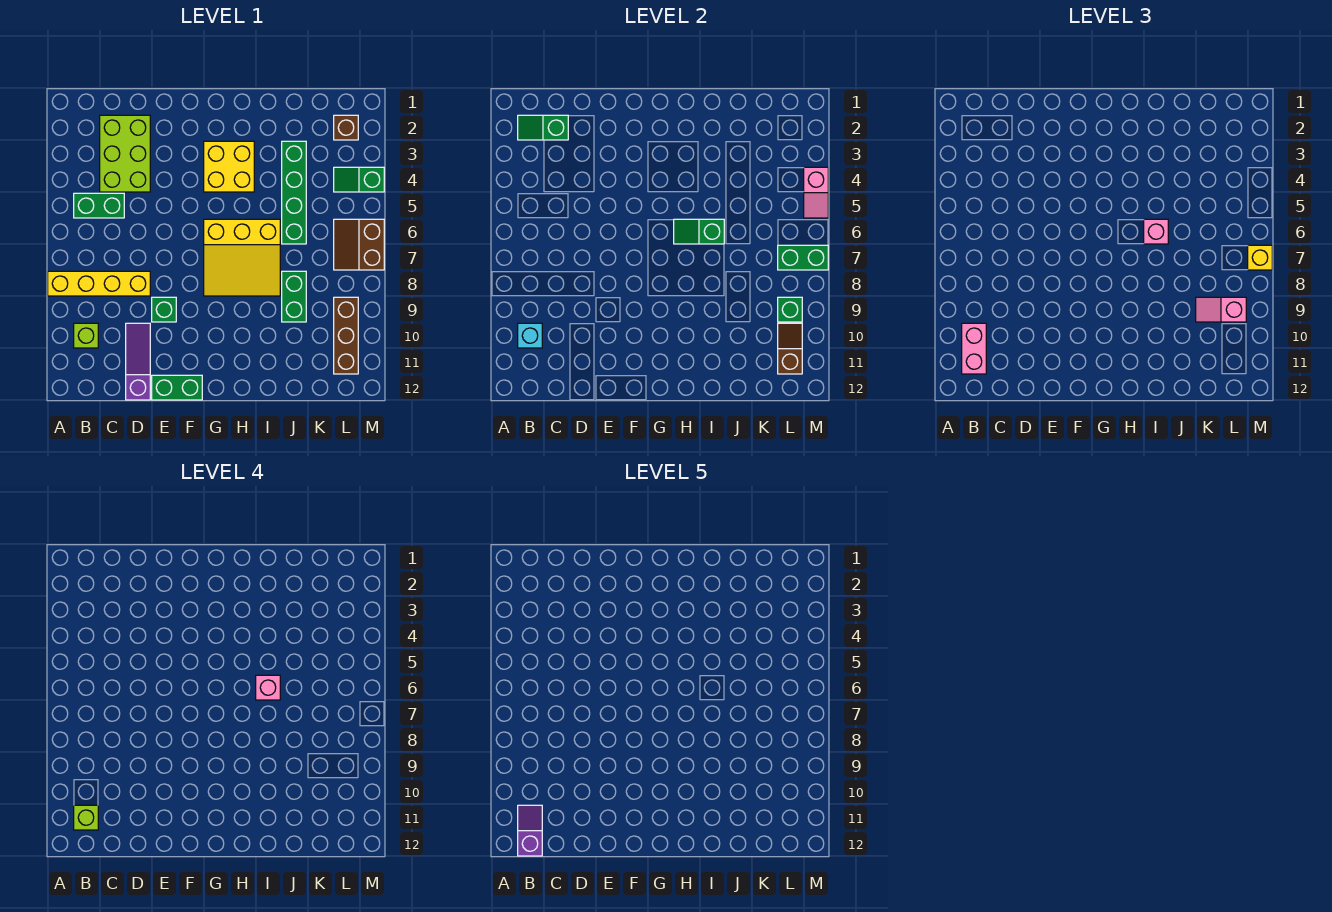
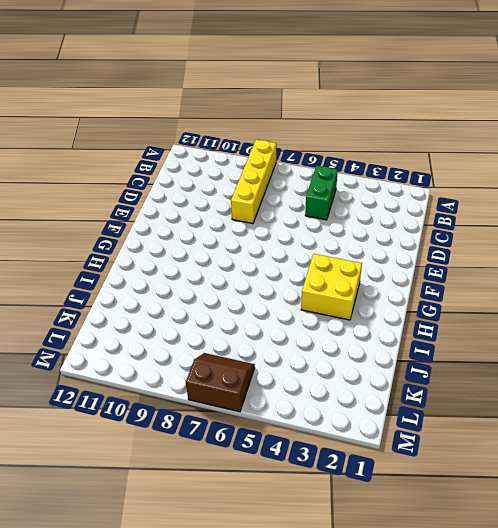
none -> lime brick B10 level 1
none -> lime brick C2:D4 level 1
none -> purple slope D10:D12 level 1 top 12

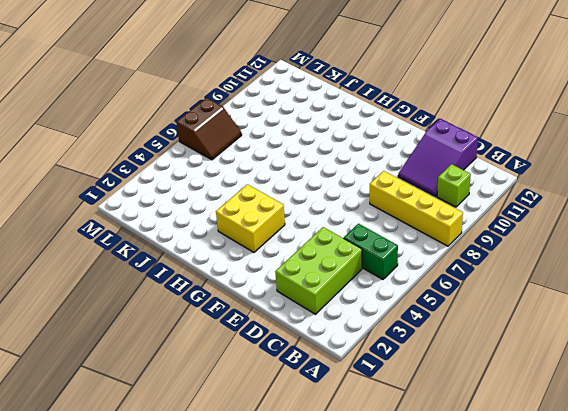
purple slope C10:D12 level 1 top 12 -> purple slope D10:D12 level 1 top 12
none -> green brick E9 level 1
none -> green brick E12:F12 level 1
none -> yellow slope G6:I8 level 1 top 6

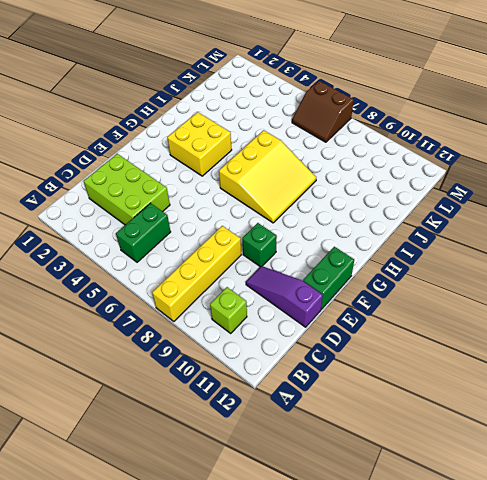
none -> green brick J3:J6 level 1
none -> green brick J8:J9 level 1
none -> brown brick L2 level 1

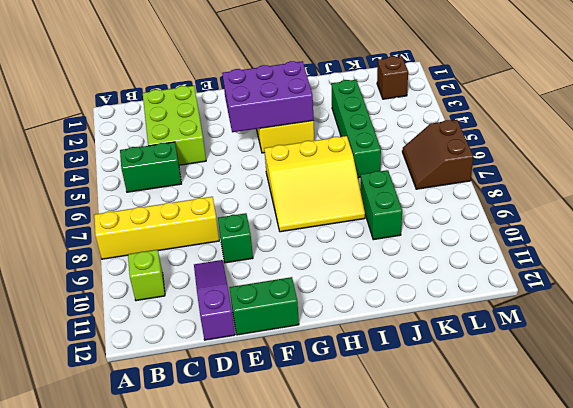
purple brick F3:H4 level 2 -> none
none -> green slope L4:M4 level 1 top M
none -> brown brick L9:L11 level 1
none -> green slope B2:C2 level 2 top C

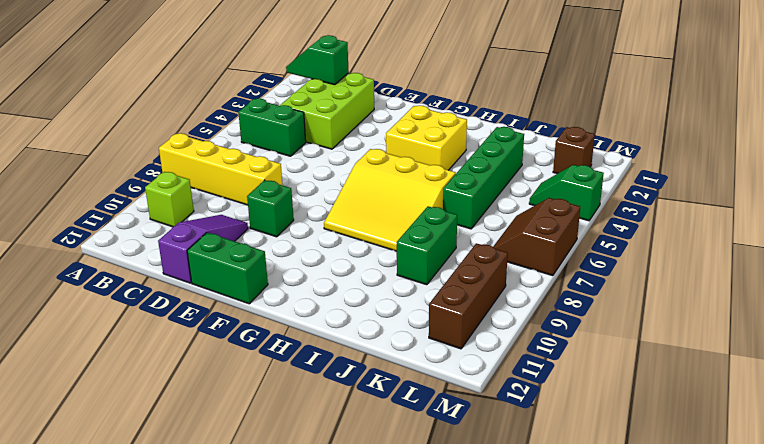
none -> cyan brick B10 level 2
none -> green slope H6:I6 level 2 top I
none -> green brick L7:M7 level 2

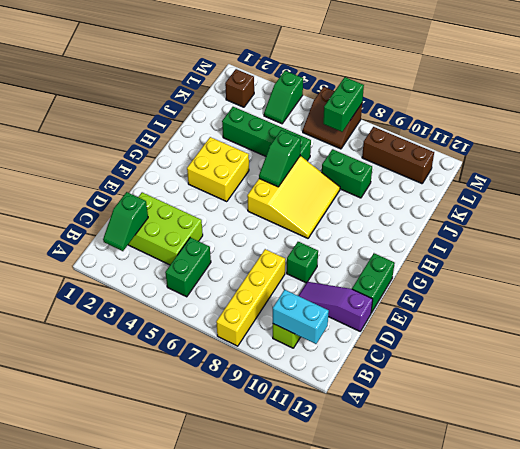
cyan brick B10:B11 level 2 -> cyan brick B10 level 2
none -> green brick L9 level 2
none -> brown slope L10:L11 level 2 top 11
none -> pink slope M4:M5 level 2 top 4

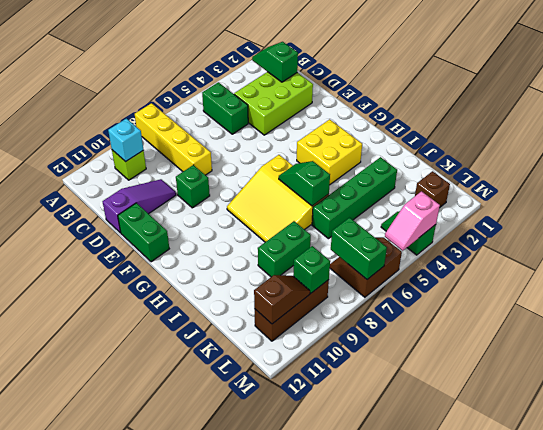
none -> pink brick B10:B11 level 3
none -> pink brick I6 level 3
none -> pink slope K9:L9 level 3 top L

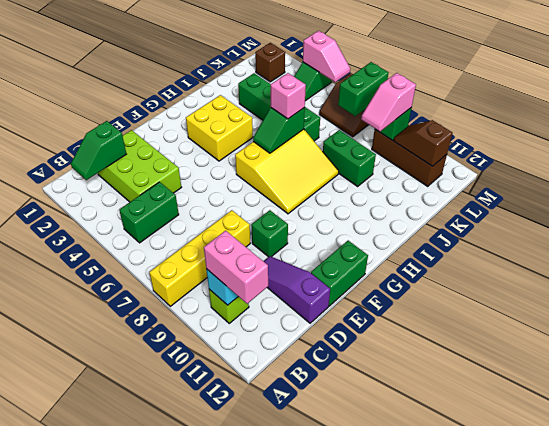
none -> yellow brick M7 level 3
none -> lime brick B11 level 4
none -> pink brick I6 level 4

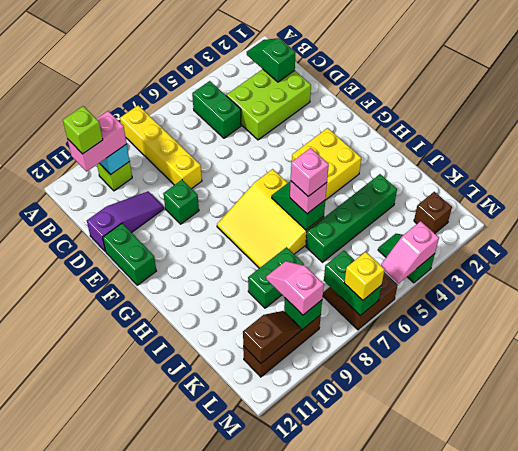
none -> purple slope B11:B12 level 5 top 12

